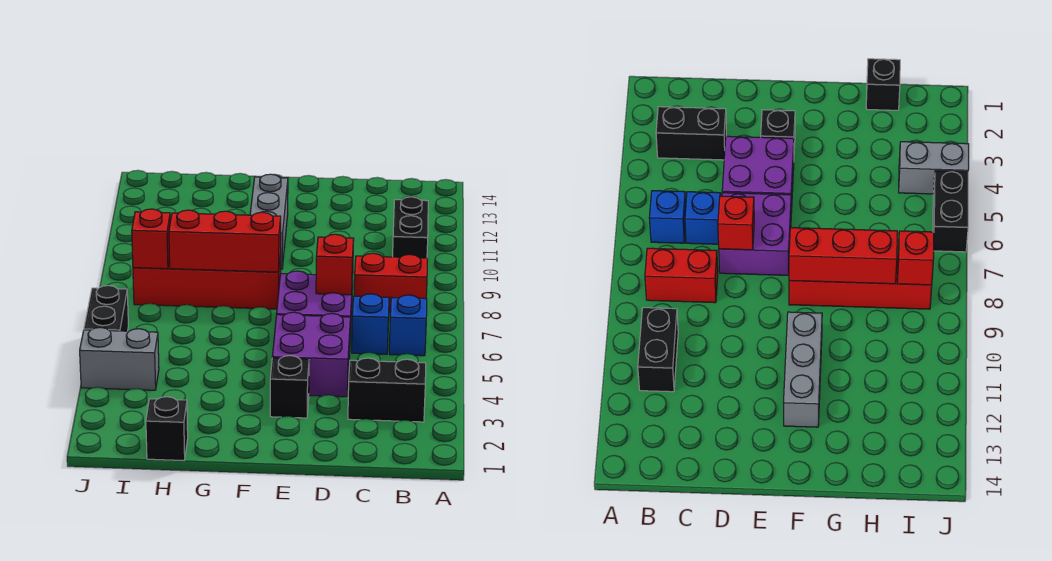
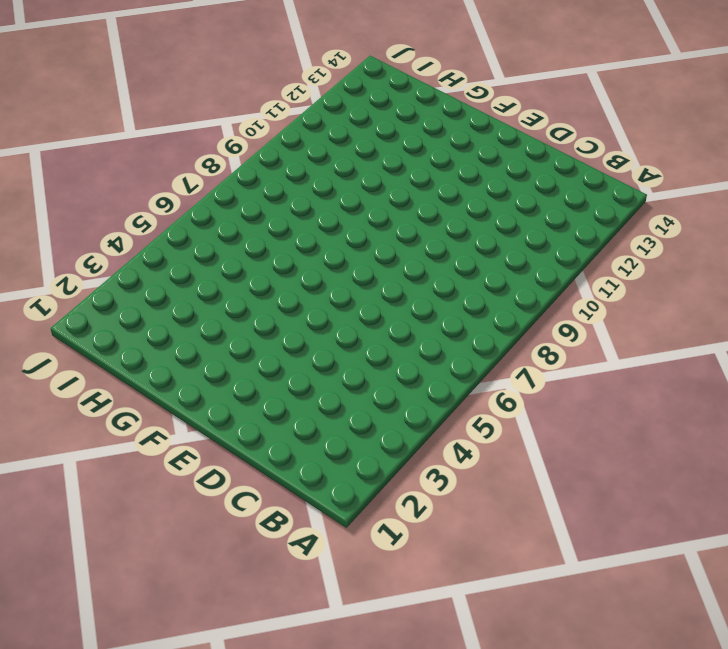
none -> black brick B3:C3 level 1
none -> blue brick B6 level 1
none -> red brick B8:C8 level 1

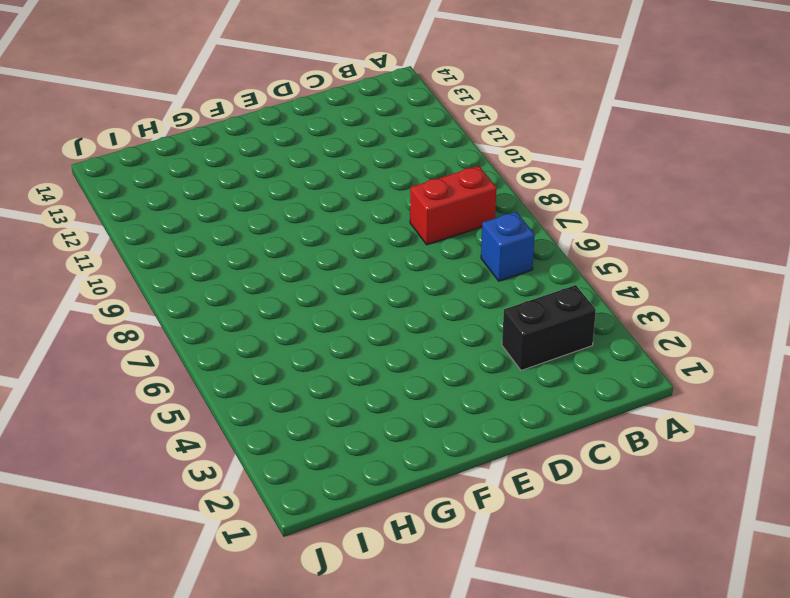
none -> black brick B10:B11 level 1
none -> blue brick C6 level 1
none -> purple brick D4:E5 level 1

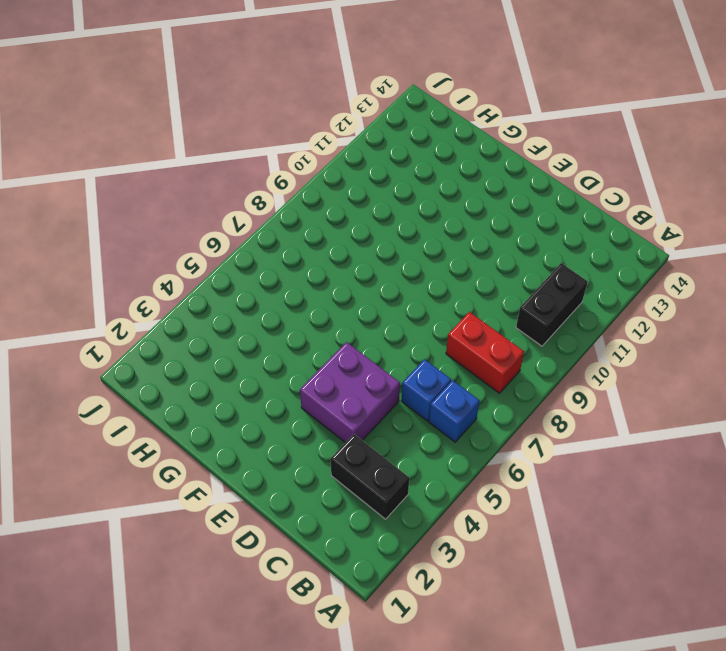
none -> purple brick D6:E7 level 1
none -> black brick E3 level 1
none -> red brick F8:I8 level 1

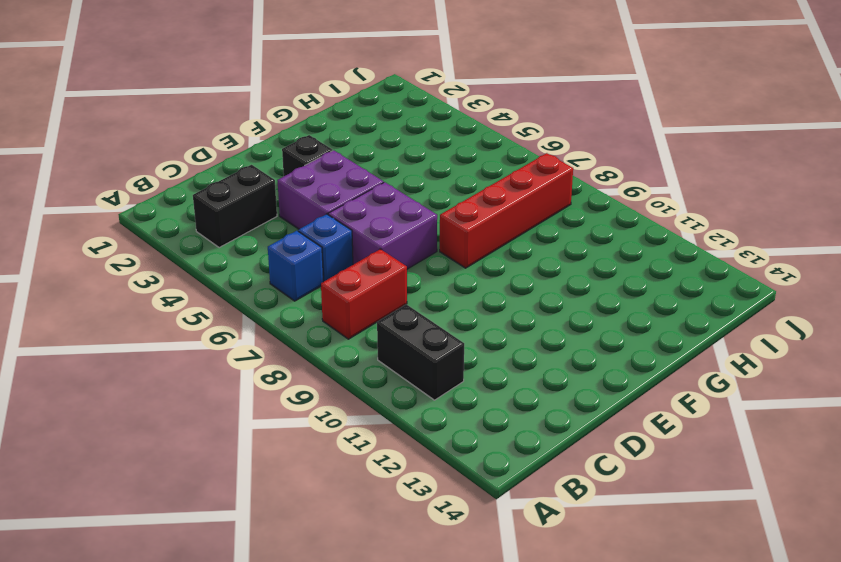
none -> grey brick F10:F12 level 1
none -> black brick H1 level 1
none -> grey brick I4:J4 level 1

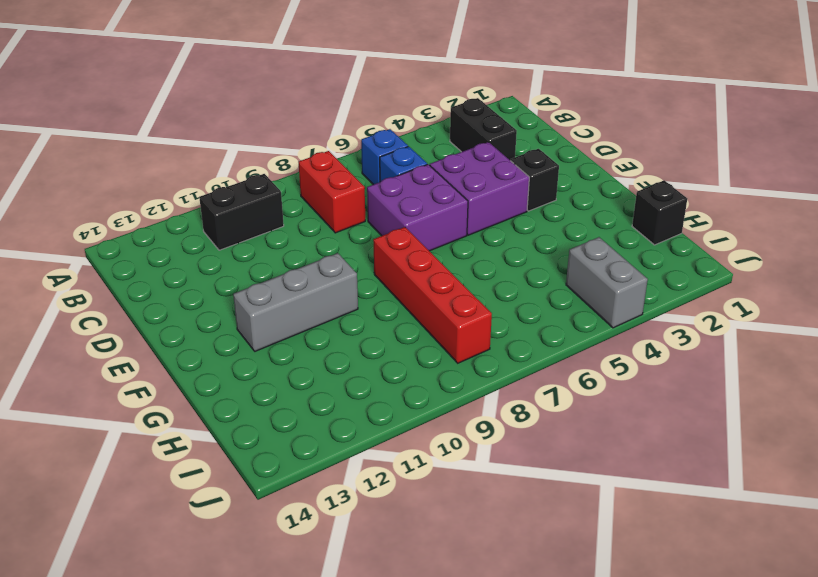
none -> black brick J5:J6 level 1
none -> red brick D7 level 2
none -> red brick F8:H8 level 2

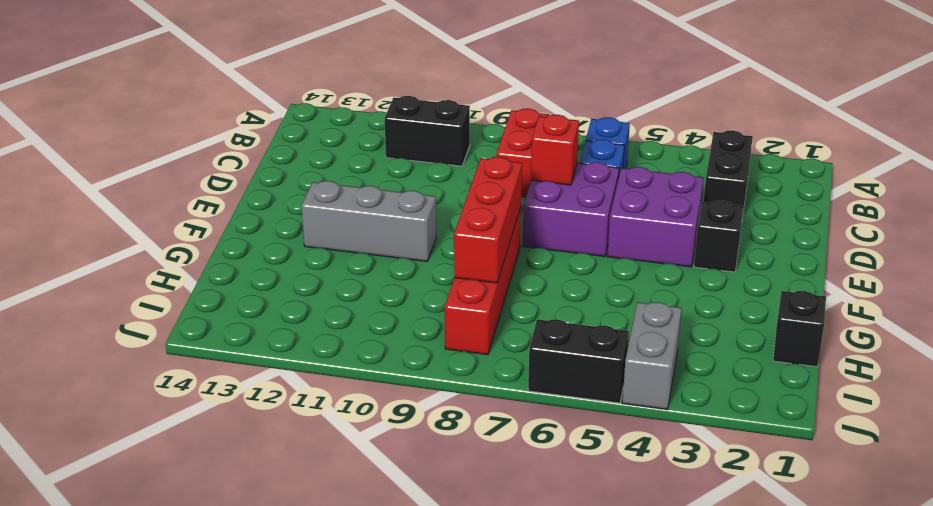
none -> red brick I8 level 2

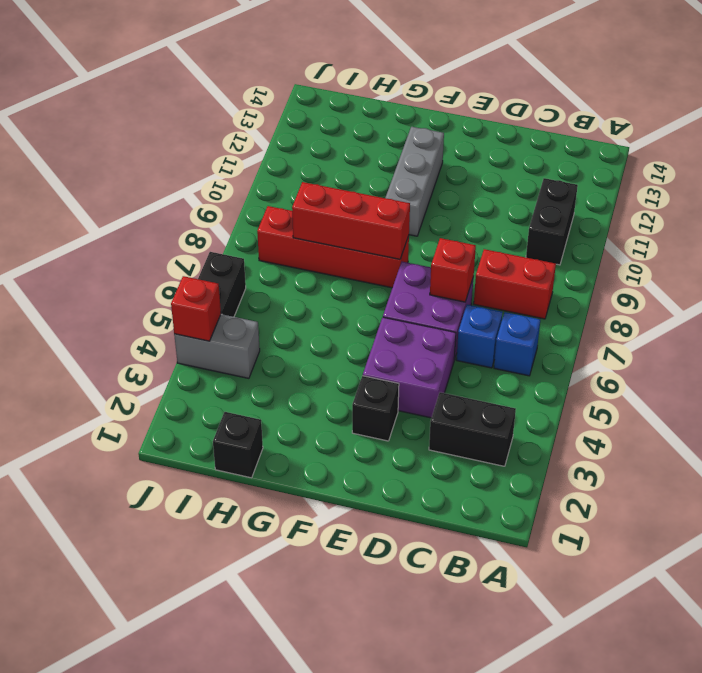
red brick J4 level 2 -> red brick I8 level 2

